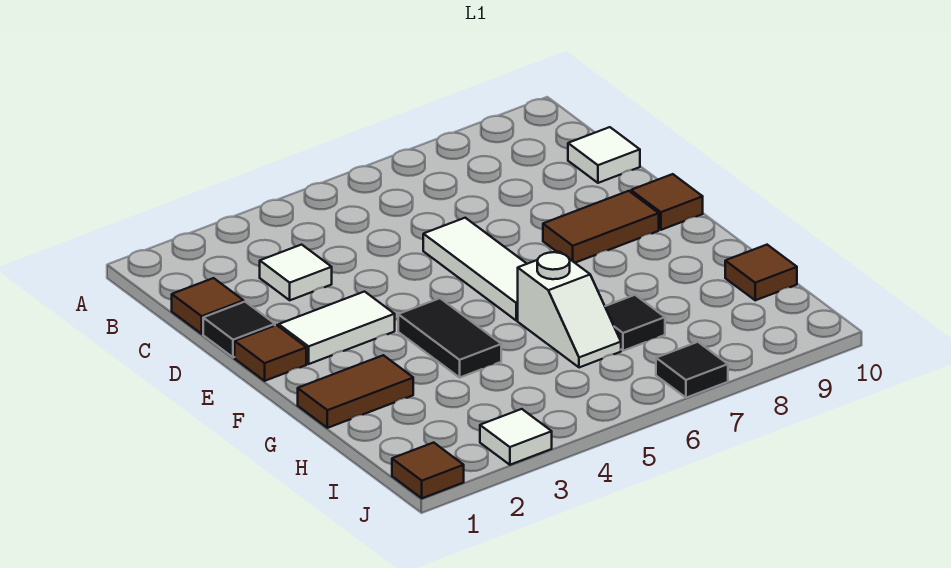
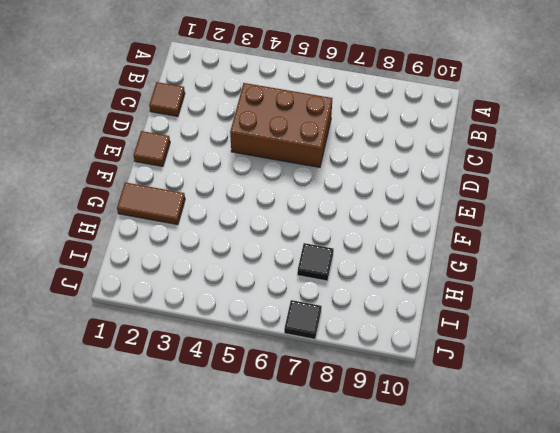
brown brick C4:D6 level 1 -> white tile D6:F6 level 1
none -> white tile C3 level 1
none -> white tile C10 level 1
none -> black tile D1 level 1

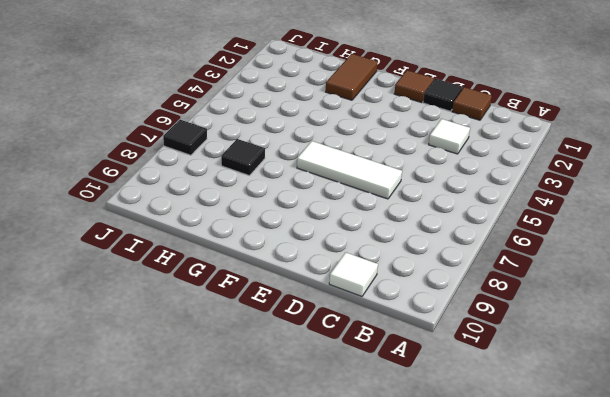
none -> white tile E2:E3 level 1
none -> brown tile E8:E9 level 1
none -> brown tile E10 level 1

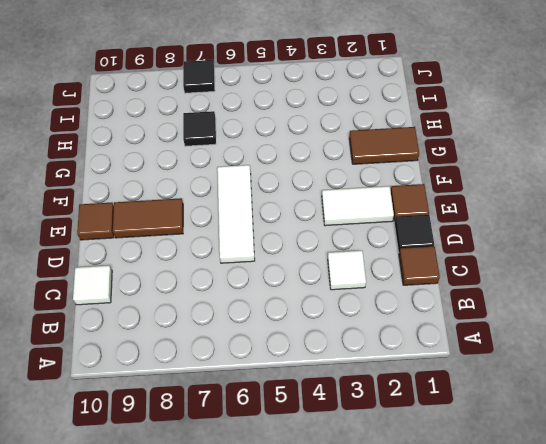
none -> black tile F4:G4 level 1
none -> white slope G6:H6 level 1 top G
none -> brown tile H10 level 1

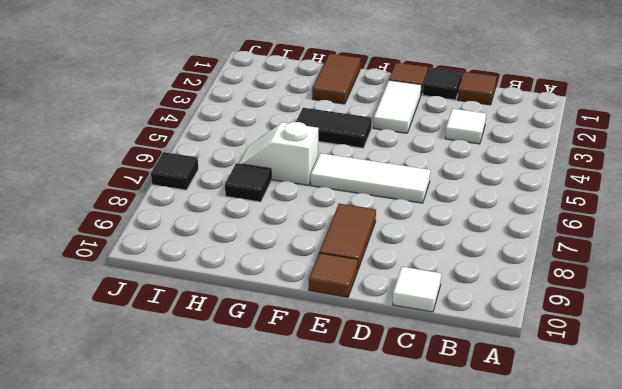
none -> brown tile H10 level 1
none -> brown tile J1 level 1
none -> white tile J3 level 1

